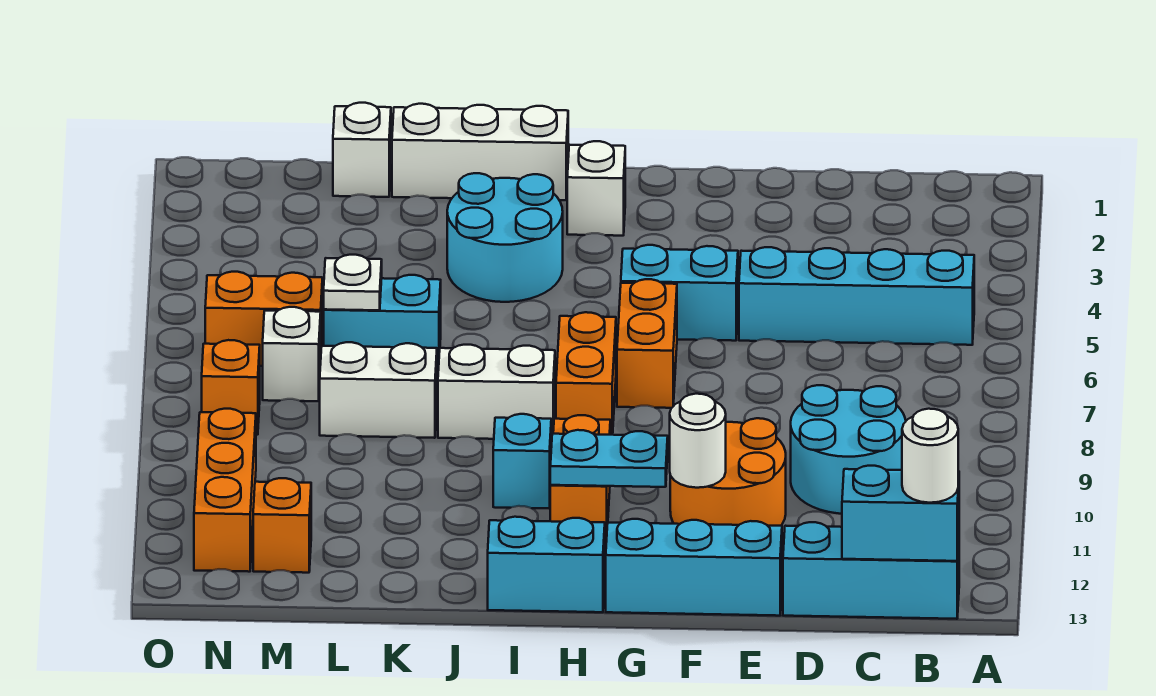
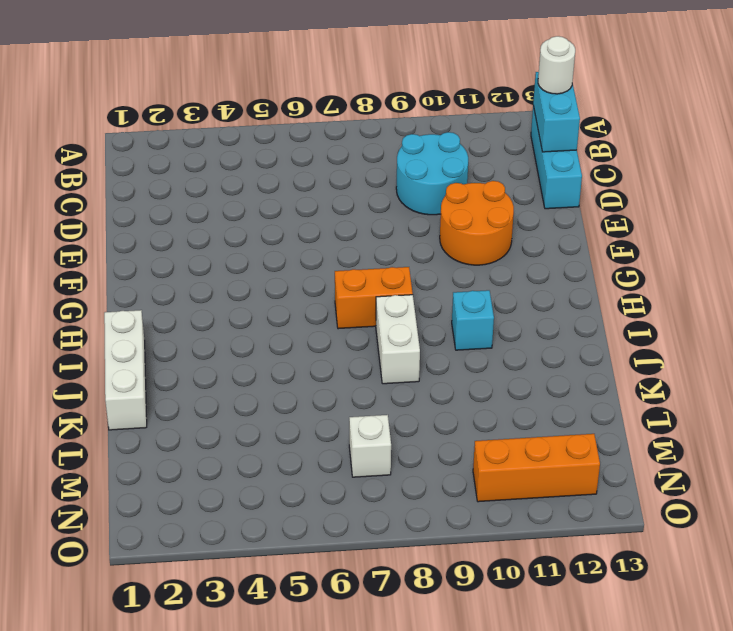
none -> cyan brick B5:E5 level 1
none -> cyan brick E13:G13 level 1
none -> cyan brick F5:G5 level 1

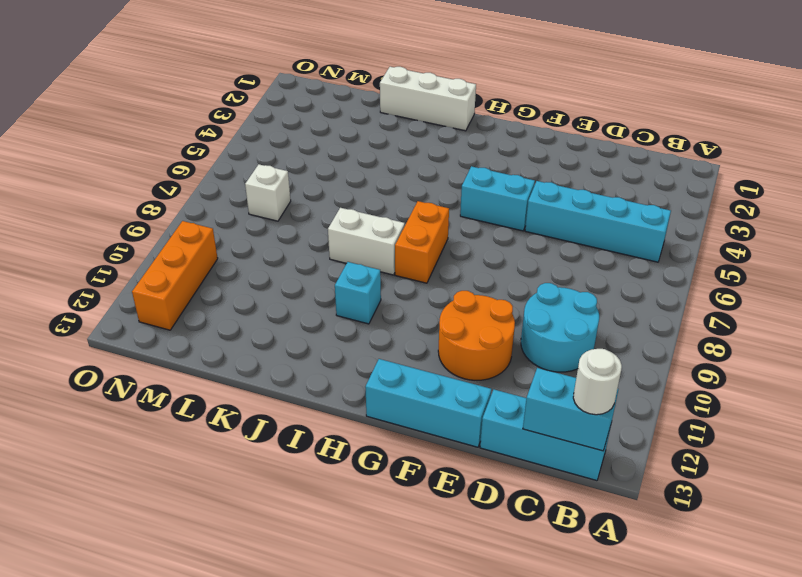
none -> orange brick G6:G7 level 1
none -> white brick H2 level 1
none -> orange brick H10:H11 level 1

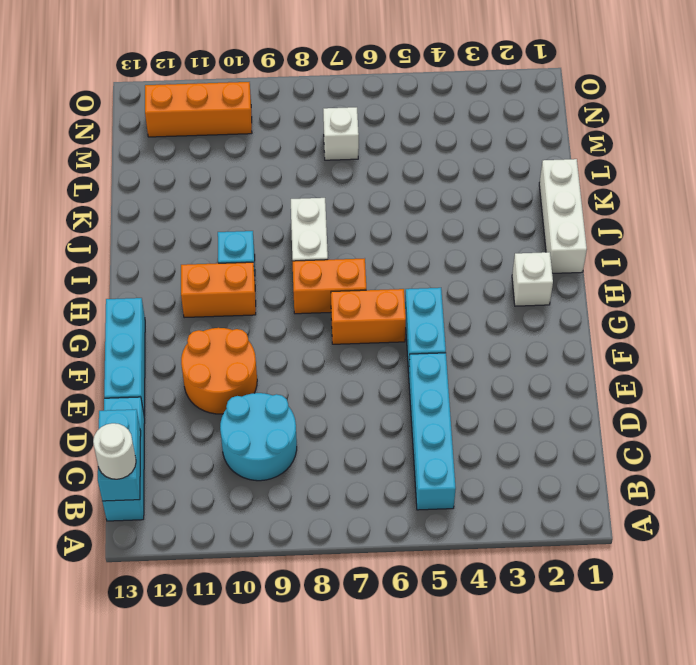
none -> cyan brick H13:I13 level 1
none -> cyan round brick I3:J4 level 1
none -> cyan brick K6:L6 level 1

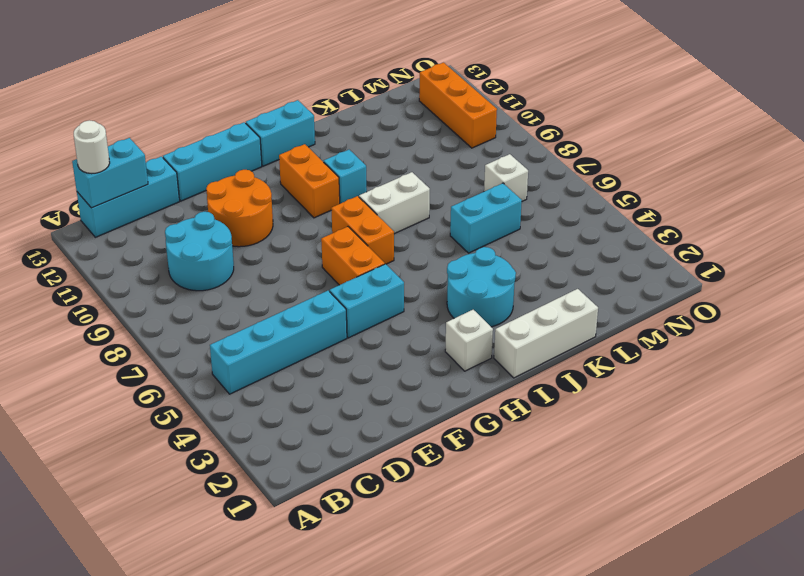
none -> white brick K8:L8 level 1
none -> white brick L1 level 1
none -> orange brick M6:N6 level 1

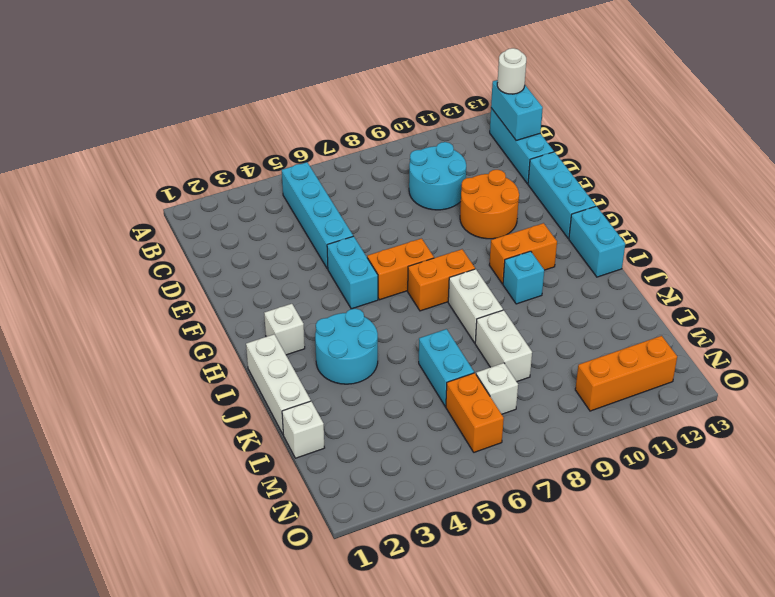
none -> orange brick M12 level 1
none -> orange brick N8 level 1
none -> white round brick F11 level 2

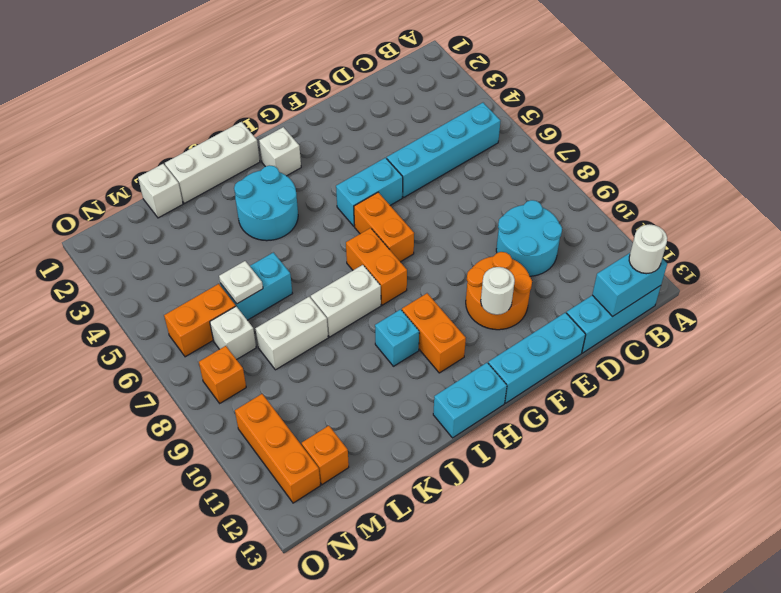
none -> cyan plate G11:H11 level 2

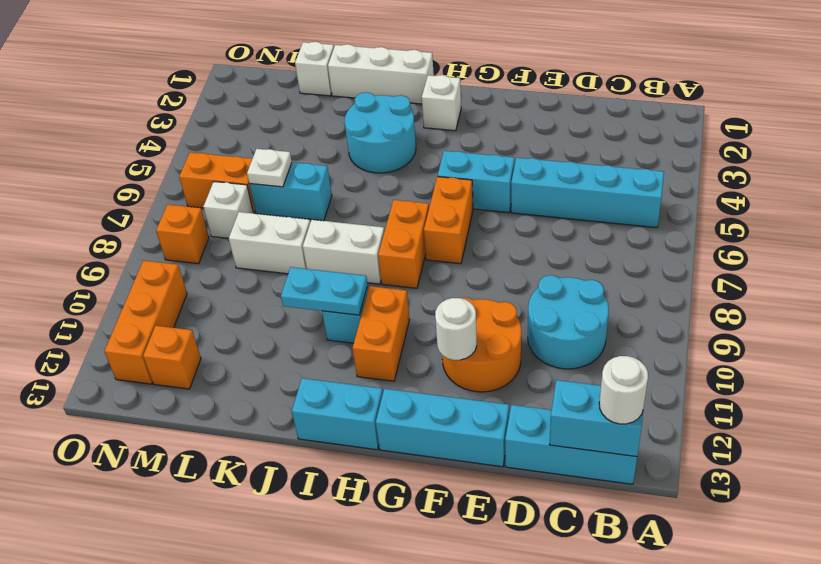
cyan plate I10:J10 level 2 -> cyan plate G11:H11 level 2

